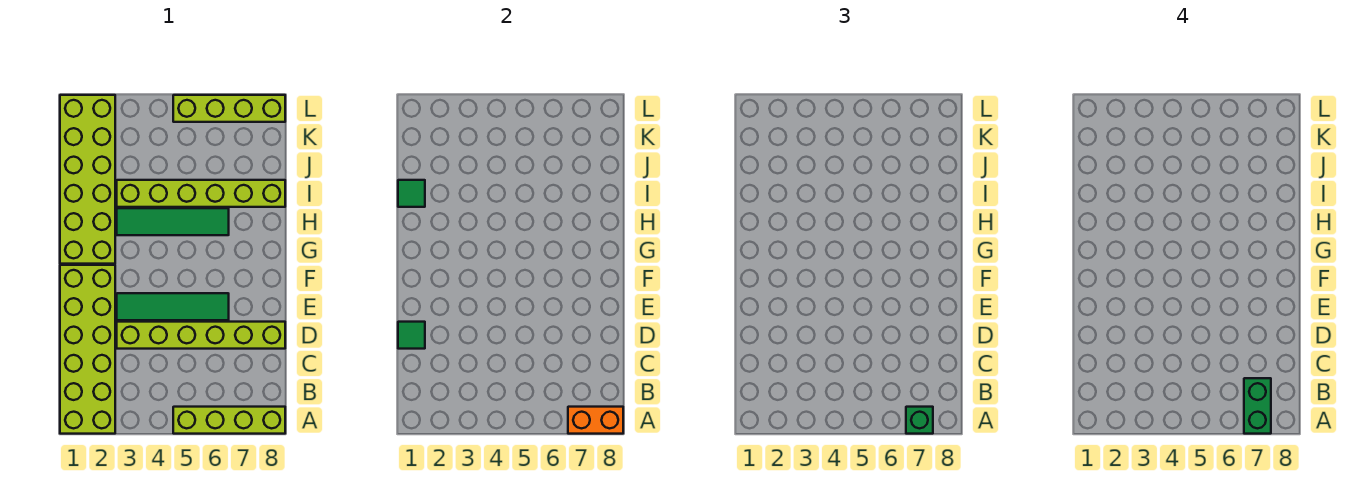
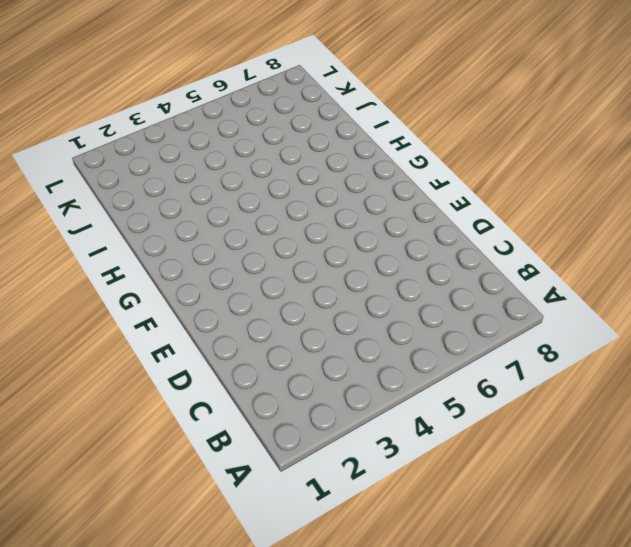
none -> lime brick A1:F2 level 1
none -> lime brick A5:A8 level 1
none -> lime brick D3:D8 level 1

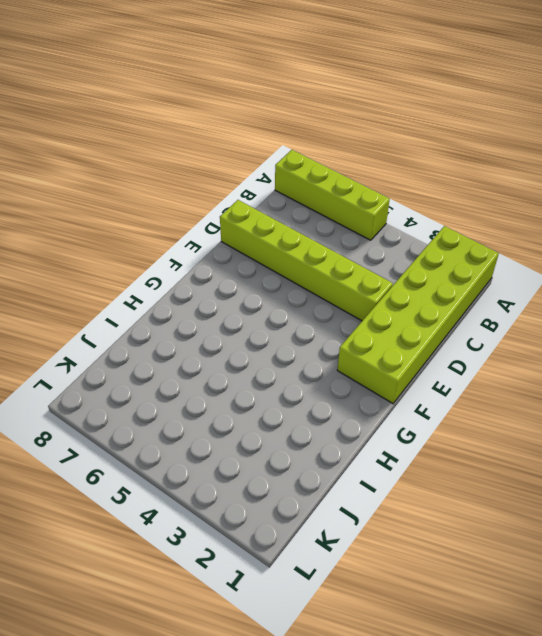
none -> green tile E3:E6 level 1
none -> lime brick G1:L2 level 1
none -> green tile H3:H6 level 1

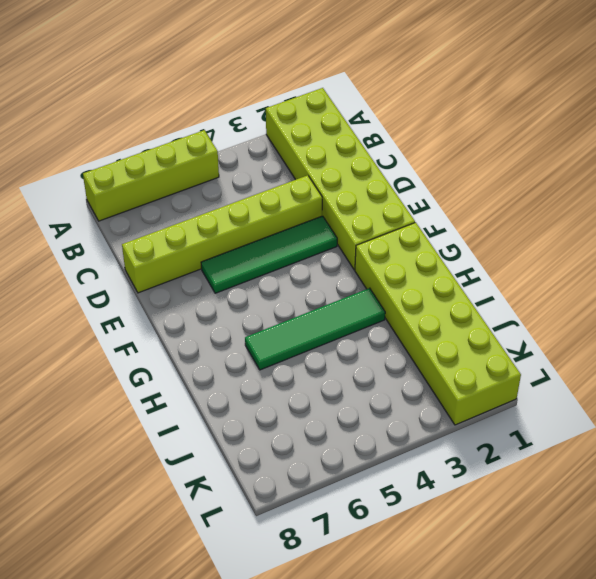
none -> lime brick I3:I8 level 1
none -> lime brick L5:L8 level 1
none -> orange brick A7:A8 level 2

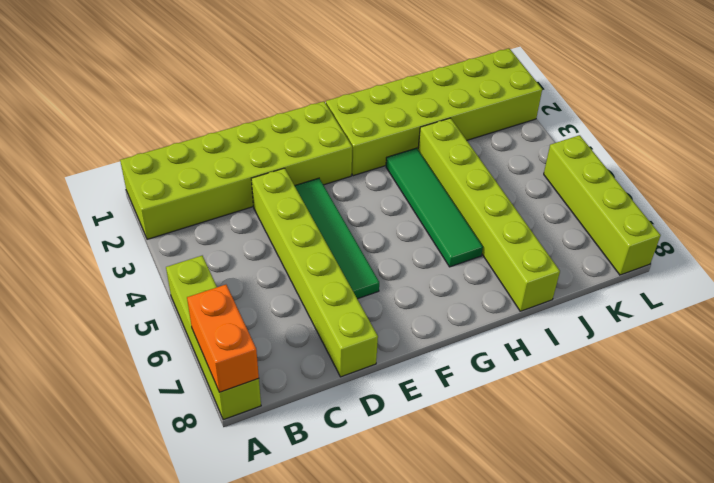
none -> green tile D1 level 2
none -> green tile I1 level 2
none -> green brick A7 level 3

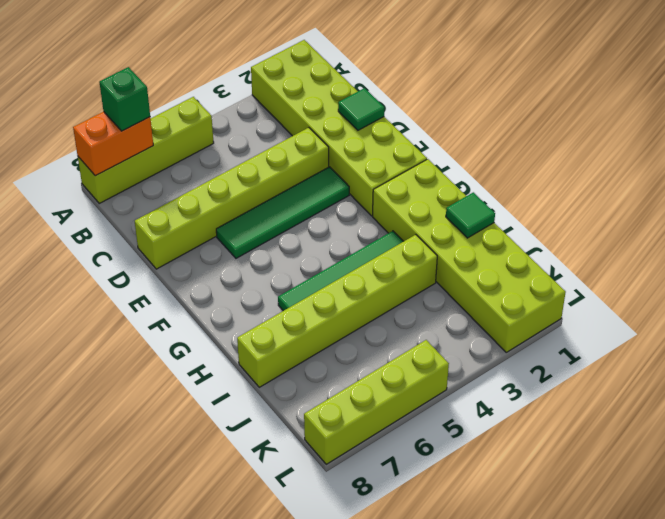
none -> green brick A7:B7 level 4

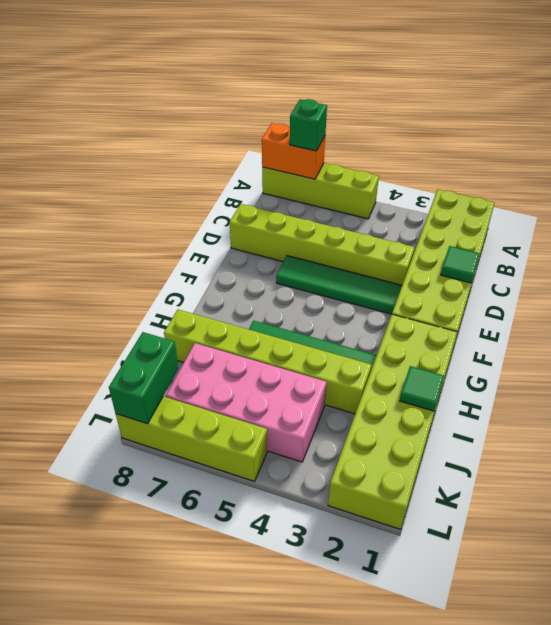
pink brick J4:K7 level 1 -> none
green brick K8:L8 level 2 -> green brick A7:B7 level 4

